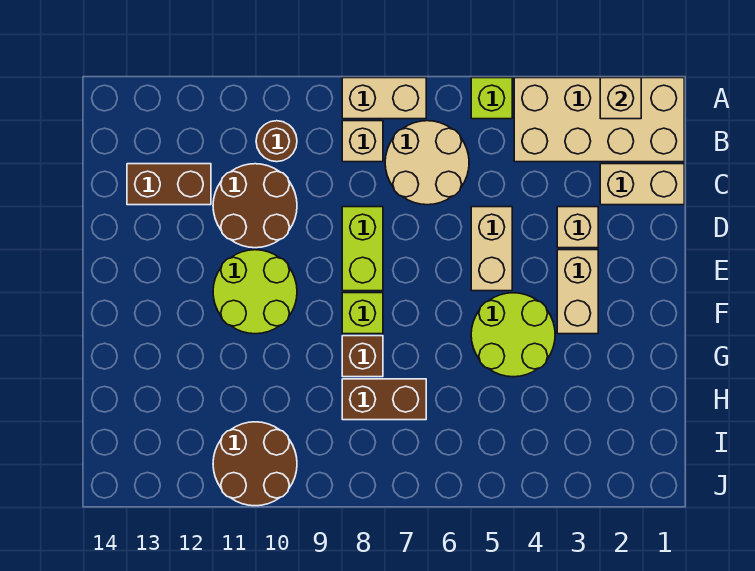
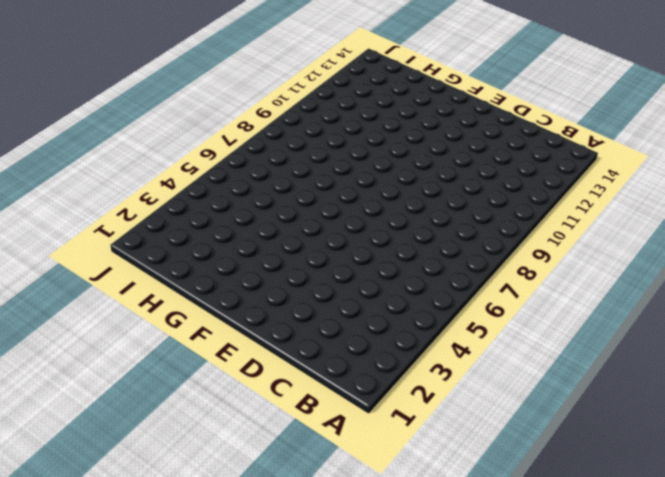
none -> tan brick A1:B4 level 1
none -> lime brick A5 level 1
none -> tan brick A7:A8 level 1

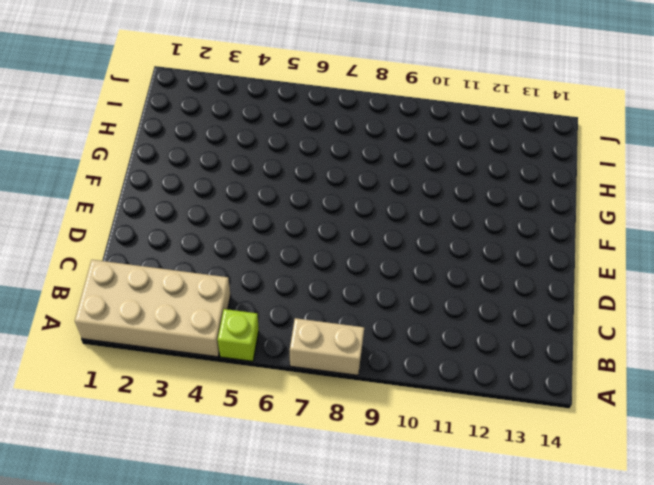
none -> tan round brick B6:C7 level 1
none -> tan brick B8 level 1
none -> brown round brick B10 level 1

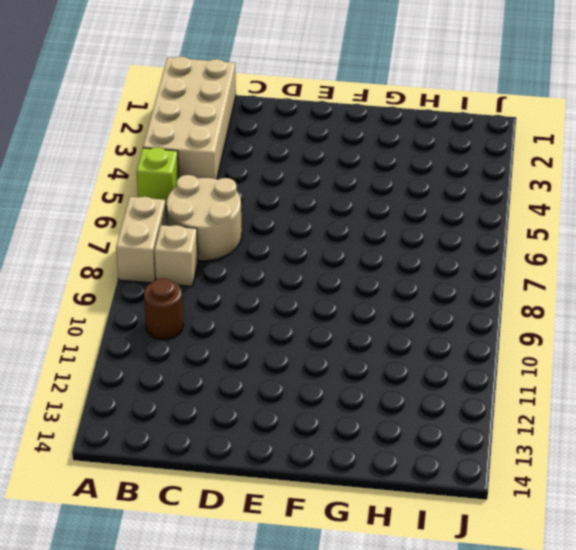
none -> tan brick C1:C2 level 1
none -> brown round brick C10:D11 level 1
none -> brown brick C12:C13 level 1

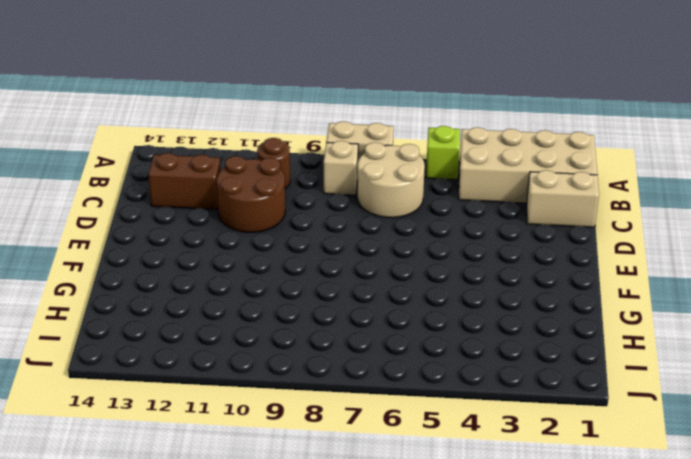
none -> tan brick D3 level 1
none -> tan brick D5:E5 level 1
none -> lime brick D8:E8 level 1

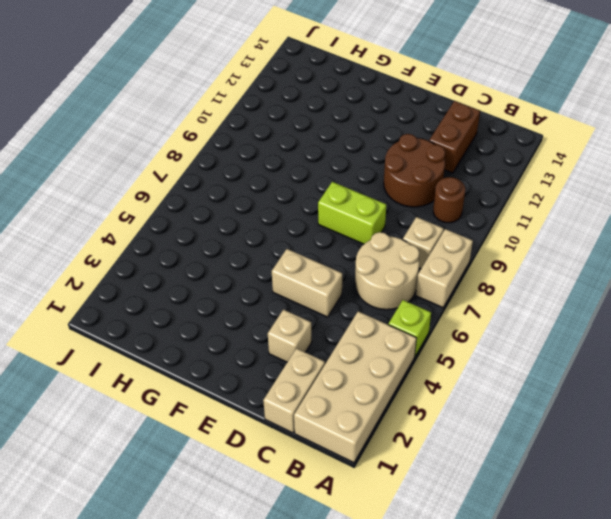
none -> tan brick E3:F3 level 1
none -> lime round brick E10:F11 level 1
none -> lime round brick F4:G5 level 1

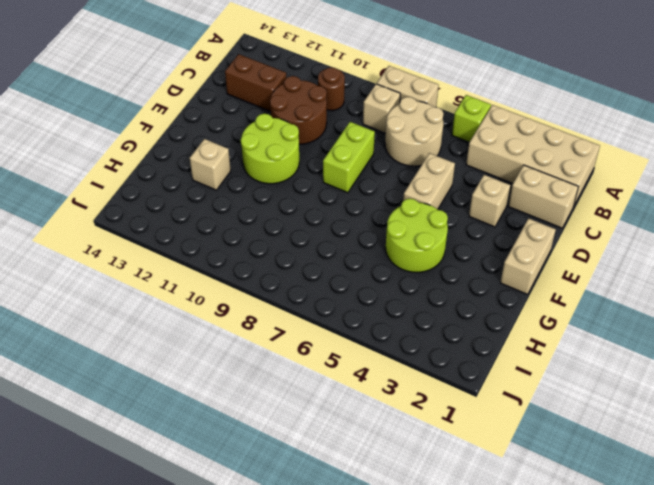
tan brick E1:F1 level 1 -> tan brick E3:F3 level 1
tan brick G12 level 1 -> tan brick A2 level 2
none -> lime brick F8 level 1
none -> brown brick G8 level 1
none -> brown brick H7:H8 level 1

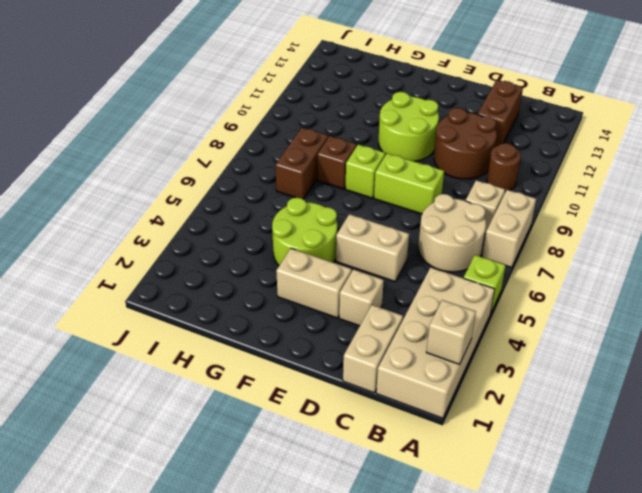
none -> brown round brick I10:J11 level 1

